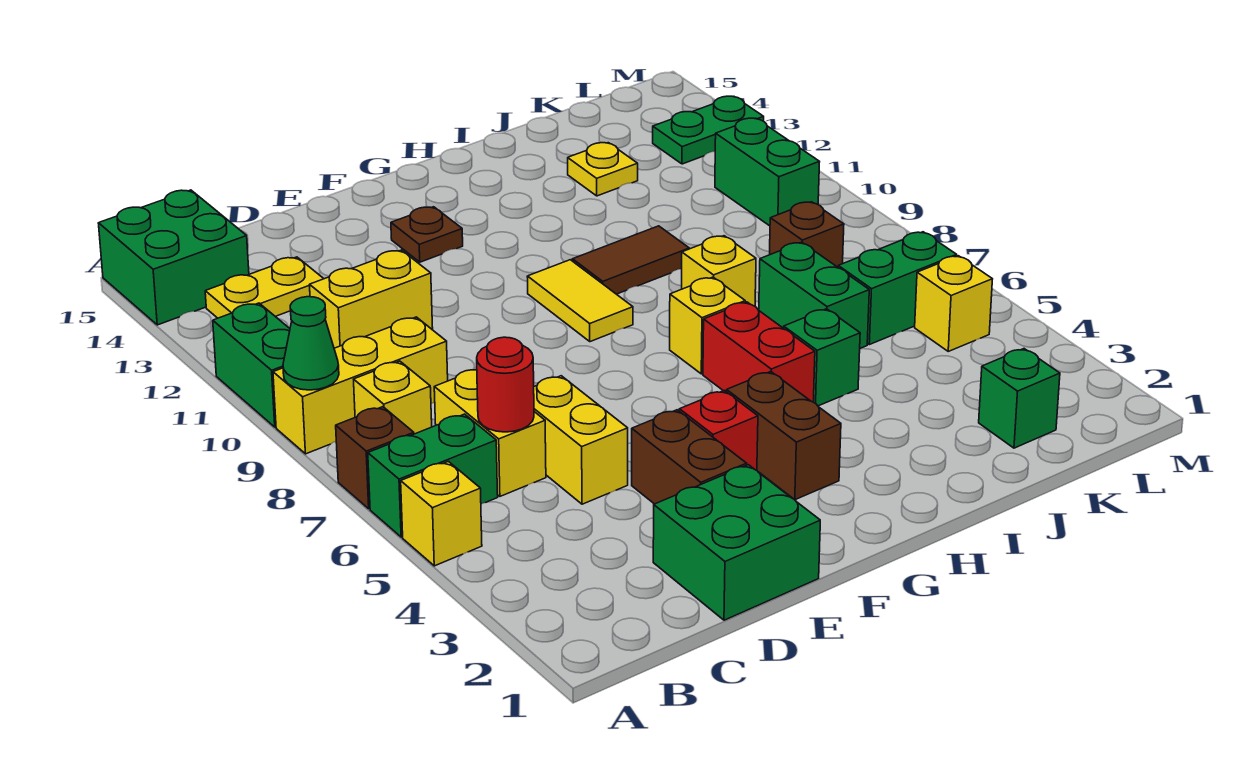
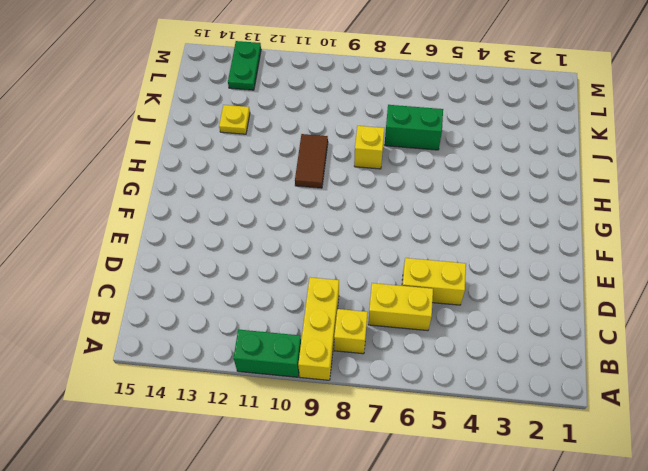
none -> yellow brick A5 level 1
none -> green brick A6:B6 level 1
none -> brown brick A7 level 1
none -> green brick A14:B15 level 1

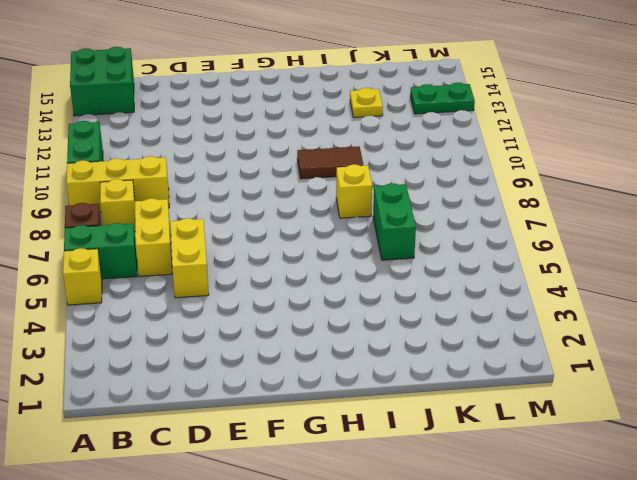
none -> yellow plate B13:C13 level 1
none -> yellow brick C11:D11 level 1
none -> green brick D1:E2 level 1
none -> brown brick E3:E4 level 1

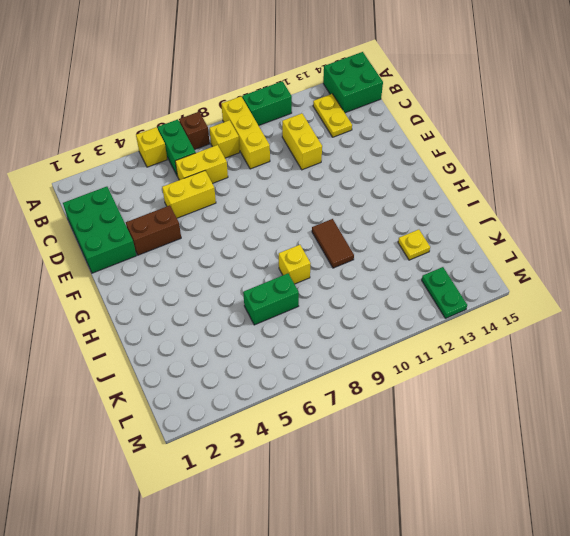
green brick C1:E2 level 1 -> green brick D1:E2 level 1
none -> red brick F4 level 1
none -> brown plate F13 level 1
none -> brown brick G3:G4 level 1
none -> yellow tile G9:G10 level 1

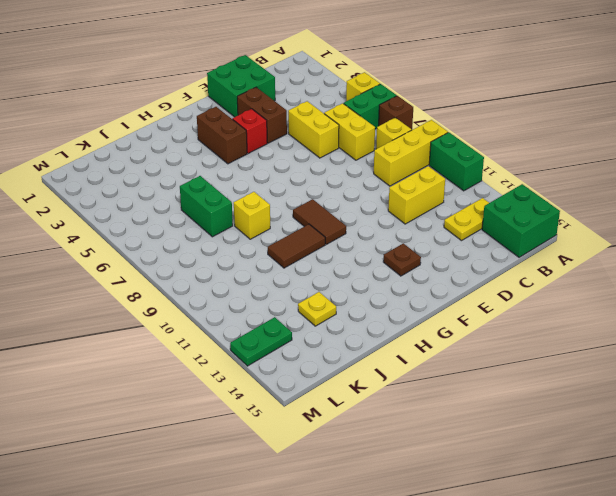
brown tile G9:G10 level 1 -> yellow tile G9:G10 level 1
none -> red brick H5:H6 level 1
none -> yellow brick H7 level 1
none -> green brick I5 level 1
none -> green brick K2 level 1

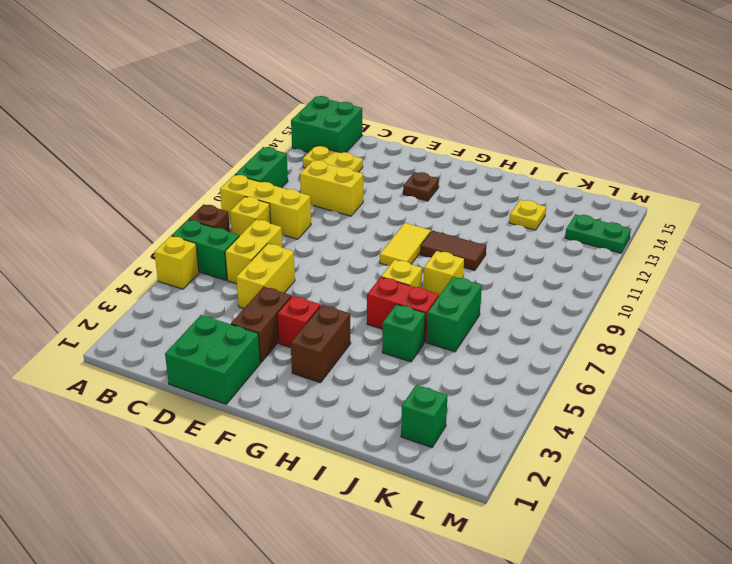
red brick H6:I6 level 1 -> red brick H5:H6 level 1
none -> green brick K6:L6 level 1
none -> brown brick K8 level 1
none -> yellow brick L5 level 1
none -> green brick L10:L11 level 1

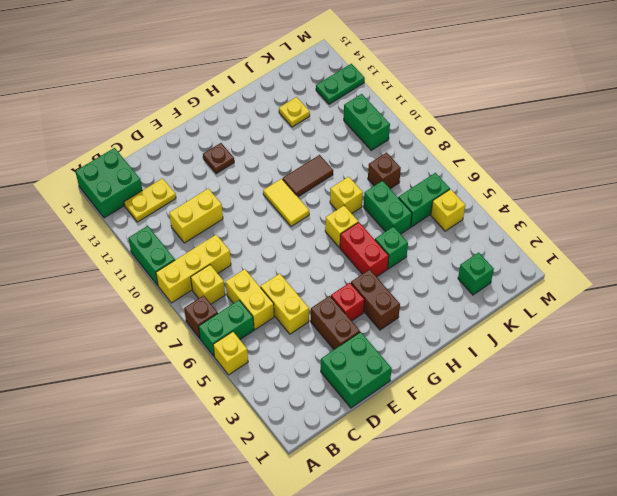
none -> green cone A9 level 2
none -> red round brick C6 level 2

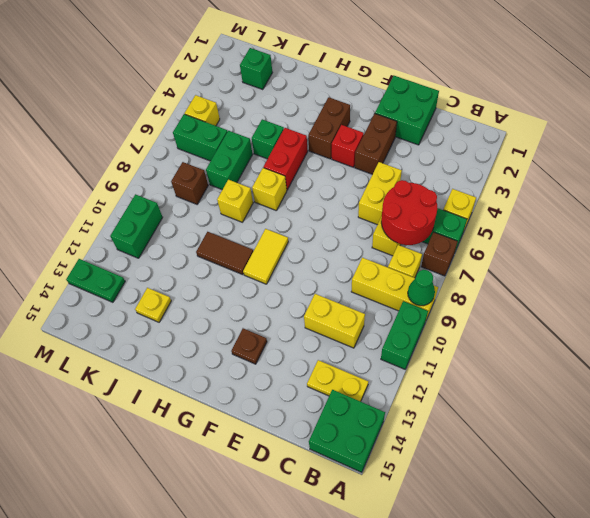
red round brick B6:C7 level 2 -> red round brick C6 level 2

